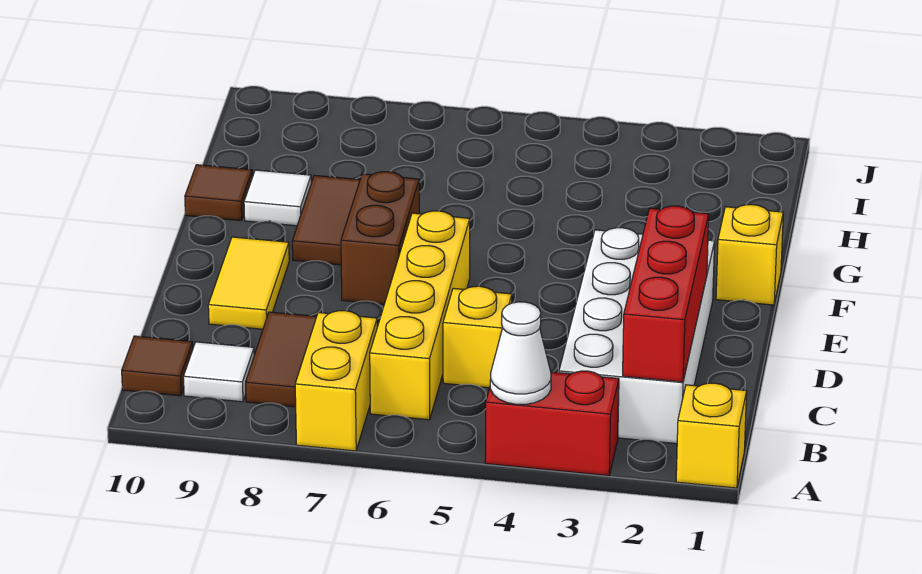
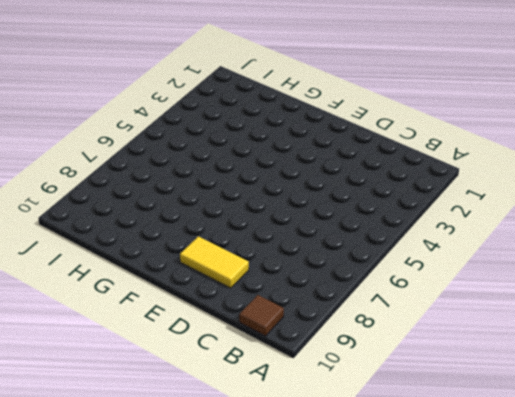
none -> yellow brick A1 level 1
none -> red brick A3:A4 level 1
none -> yellow brick A7:B7 level 1

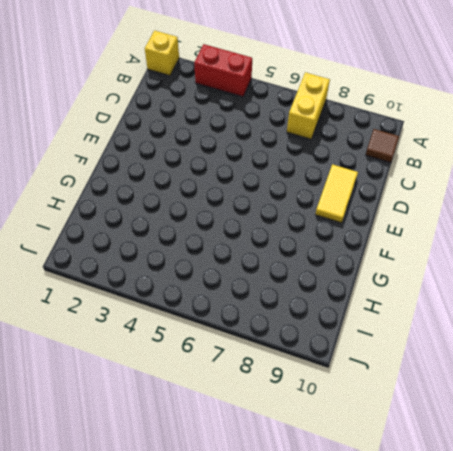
none -> white brick B2:E3 level 1
none -> yellow brick B6:E6 level 1
none -> brown tile B8:C8 level 1

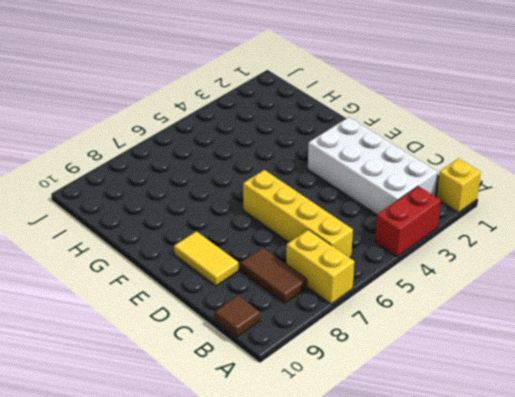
none -> white tile B9 level 1
none -> yellow brick C5 level 1
none -> brown brick E7:F7 level 1

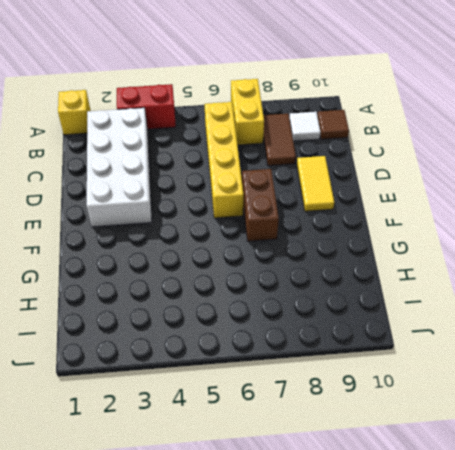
none -> yellow brick C5 level 1
none -> yellow brick F1 level 1
none -> brown tile F8:G8 level 1

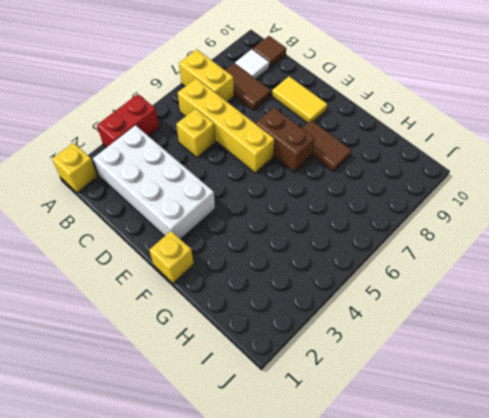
none -> white tile G9 level 1
none -> brown tile G10 level 1
none -> white cone A4 level 2

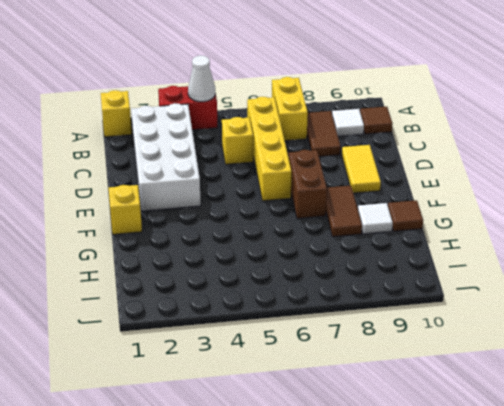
none -> red brick B2:D2 level 2

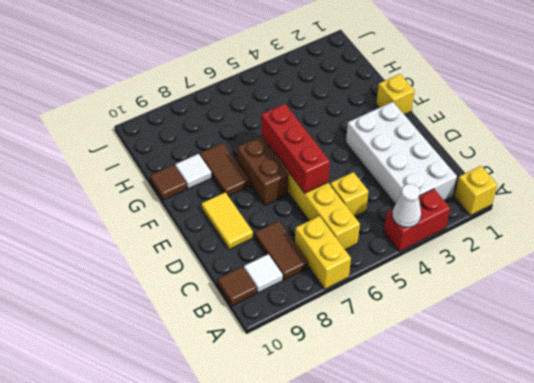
red brick D6:F6 level 2 -> red brick B2:D2 level 2

